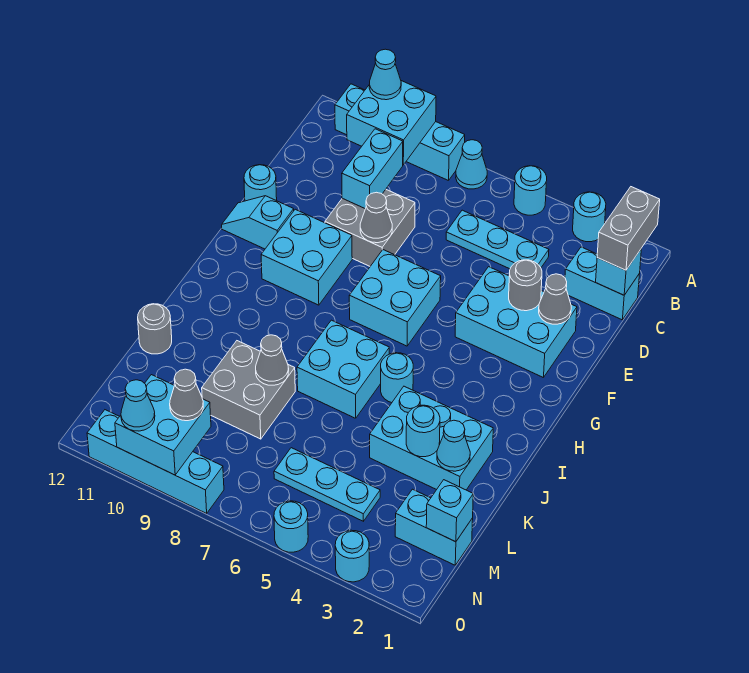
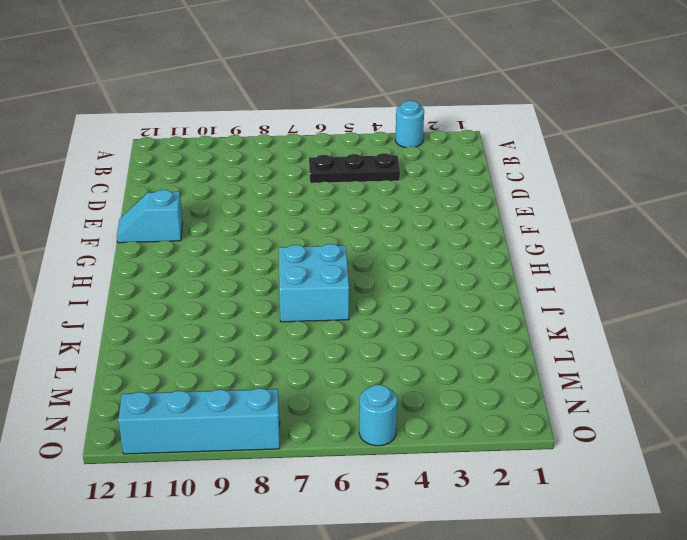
black plate C4:C6 level 1 -> cyan plate C4:C6 level 1
none -> cyan round brick A5 level 1
none -> cyan cone A7 level 1
none -> cyan brick A8:A11 level 1
none -> cyan brick C1:C2 level 1

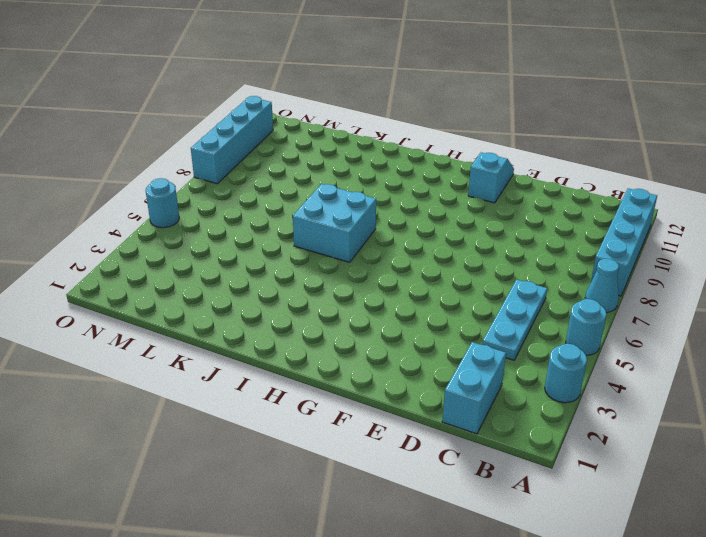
none -> grey brick D8:E9 level 1
none -> cyan brick E2:F4 level 1
none -> cyan round brick E12 level 1
none -> cyan brick F6:G7 level 1

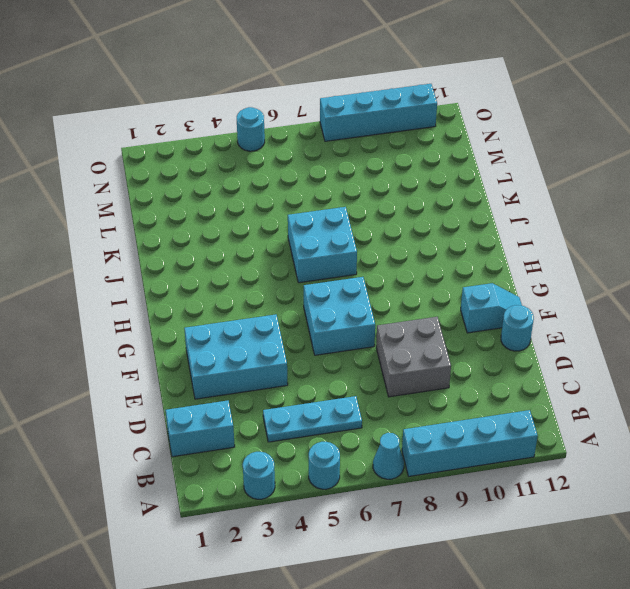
none -> cyan brick F9:G10 level 1
none -> cyan round brick I5 level 1
none -> cyan brick J2:K4 level 1
none -> grey brick K8:L9 level 1

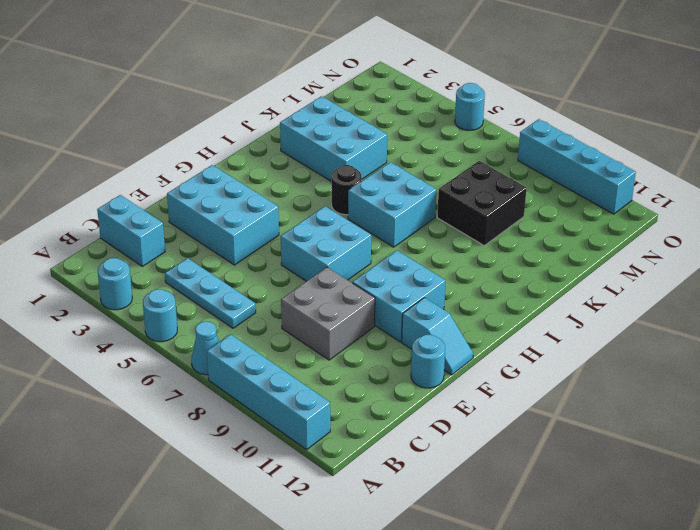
black round brick I5 level 1 -> cyan round brick I5 level 1
black brick K8:L9 level 1 -> grey brick K8:L9 level 1
none -> grey round brick K12 level 1
none -> cyan brick M1:M2 level 1
none -> cyan plate M4:M6 level 1
none -> cyan round brick O3 level 1

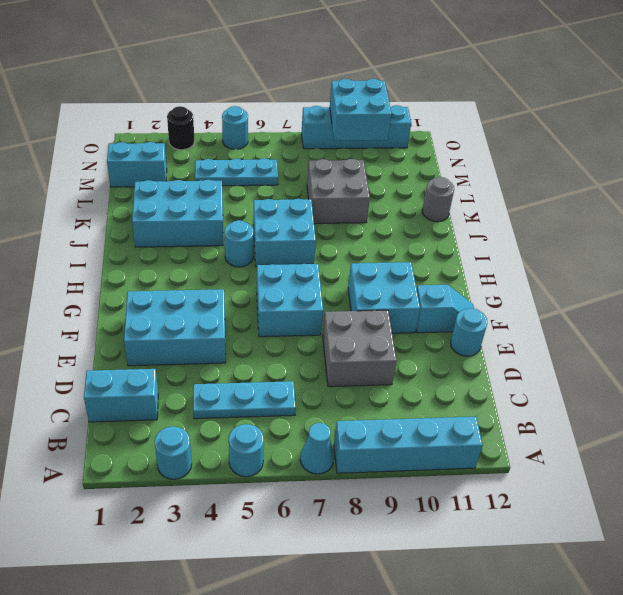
black round brick O3 level 1 -> cyan round brick O3 level 1
none -> cyan brick A9:B10 level 2
none -> cyan brick C1 level 2
none -> cyan brick C9:D9 level 2
none -> grey cone E2 level 2

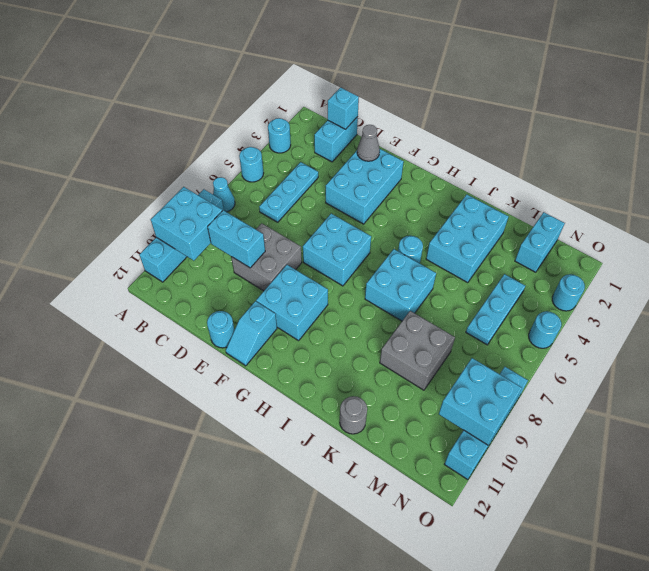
none -> grey round brick E3 level 2
none -> grey cone E8 level 2
none -> cyan cone K2 level 2
none -> cyan round brick K3 level 2

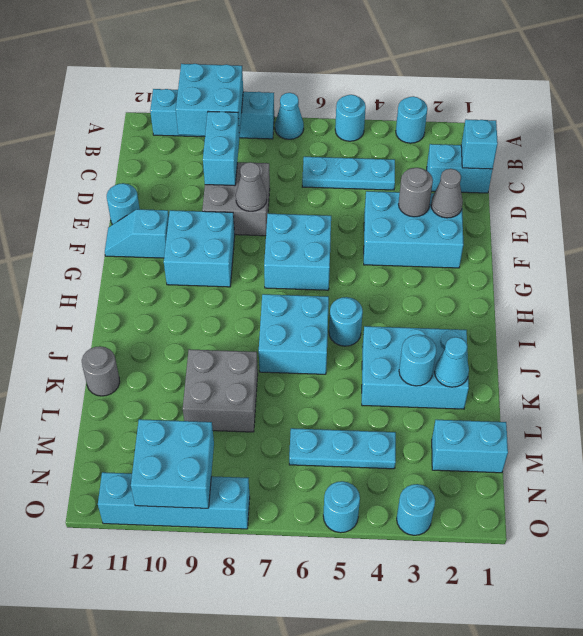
none -> grey cone K8 level 2
none -> cyan brick M1 level 2
none -> cyan cone A10 level 3
none -> grey brick B1:C1 level 3

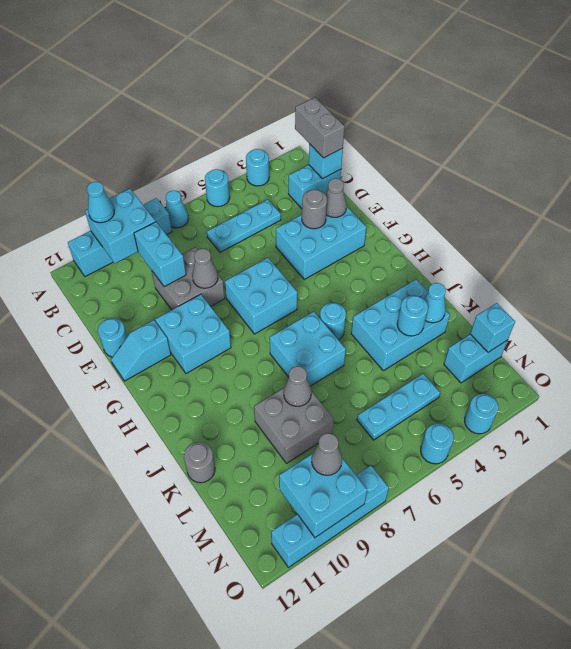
none -> cyan cone O10 level 3

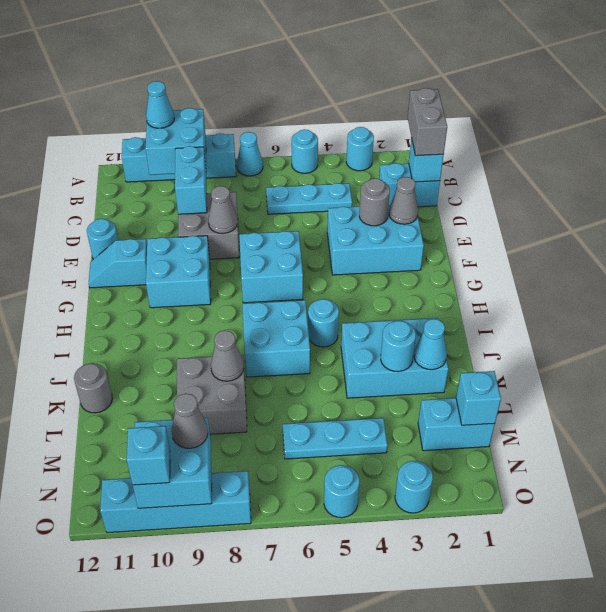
cyan brick O10 level 3 -> cyan cone O10 level 3

